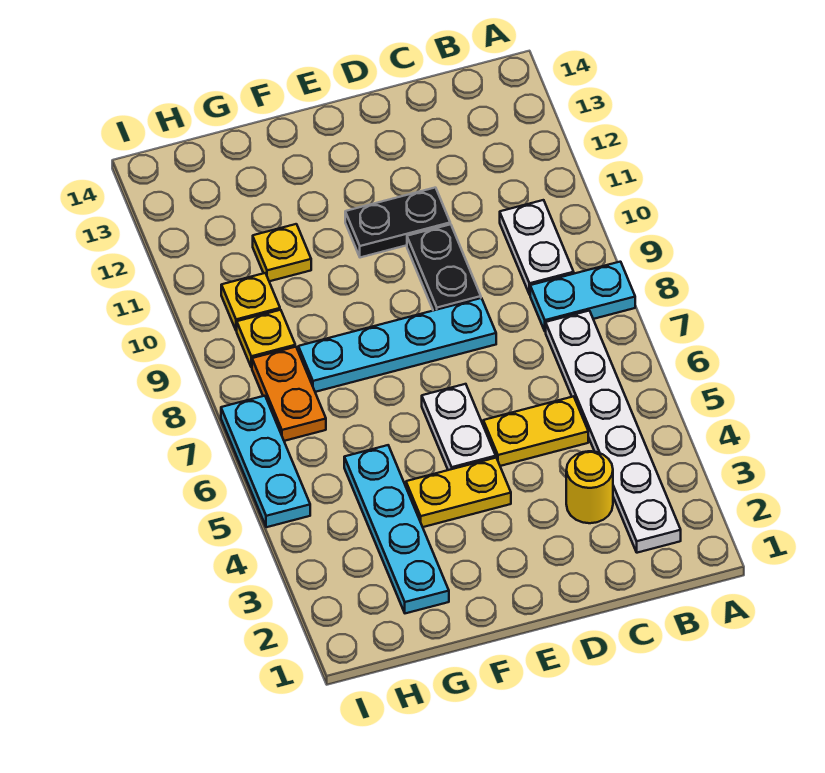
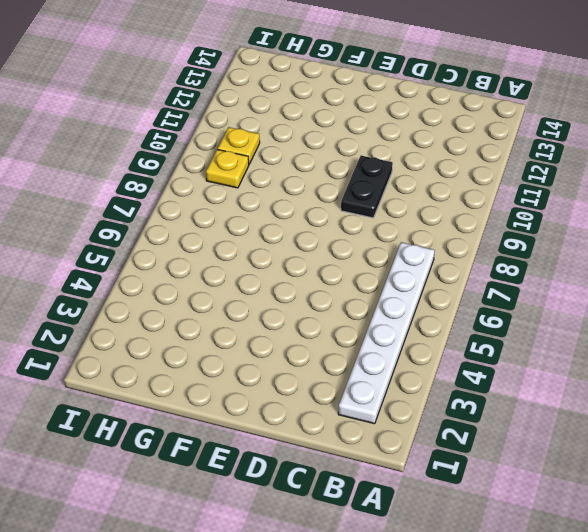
none -> cyan plate A8:B8 level 1
none -> white plate B9:B10 level 1
none -> yellow round brick C3 level 1

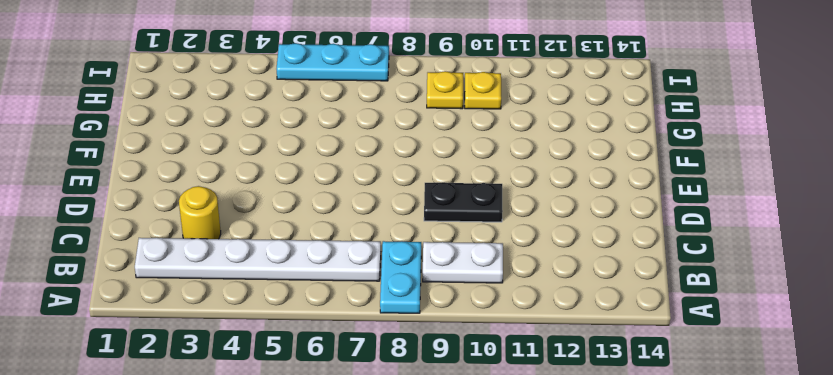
none -> yellow plate C5:D5 level 1
none -> cyan plate D8:G8 level 1
none -> black plate D11:E11 level 1

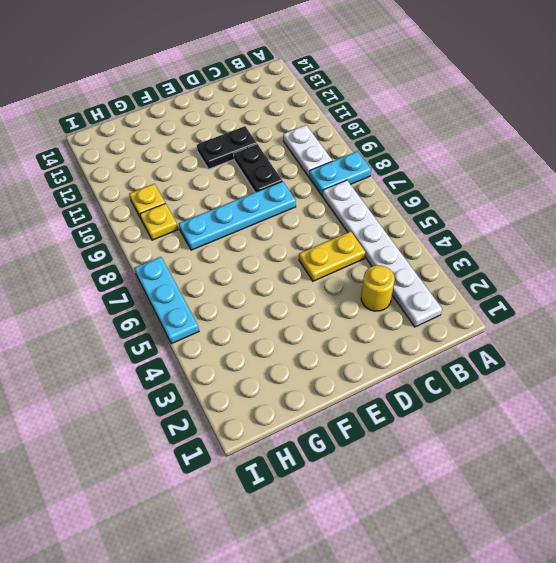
none -> yellow plate E4:F4 level 1
none -> white plate E5:E6 level 1
none -> cyan plate G2:G5 level 1

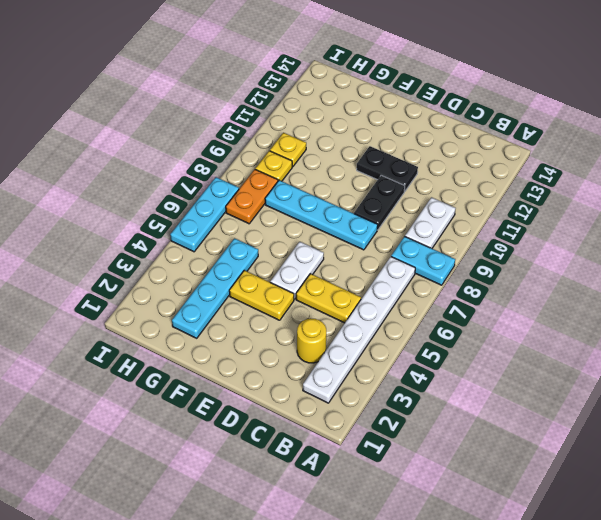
none -> yellow plate G11 level 1

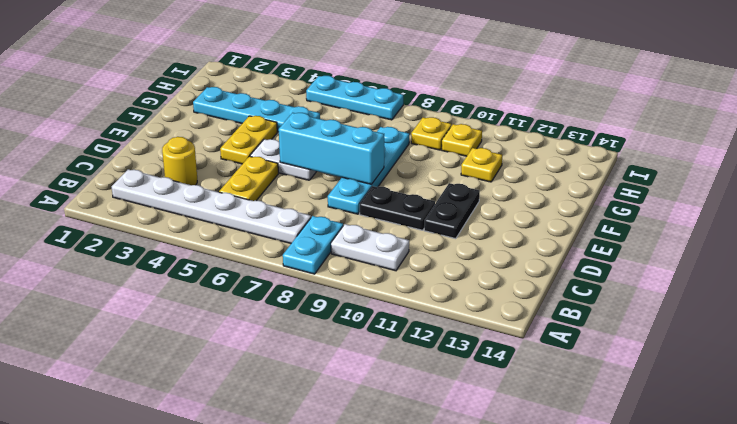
cyan brick E6:E8 level 2 -> none
none -> orange plate H7:H8 level 1

